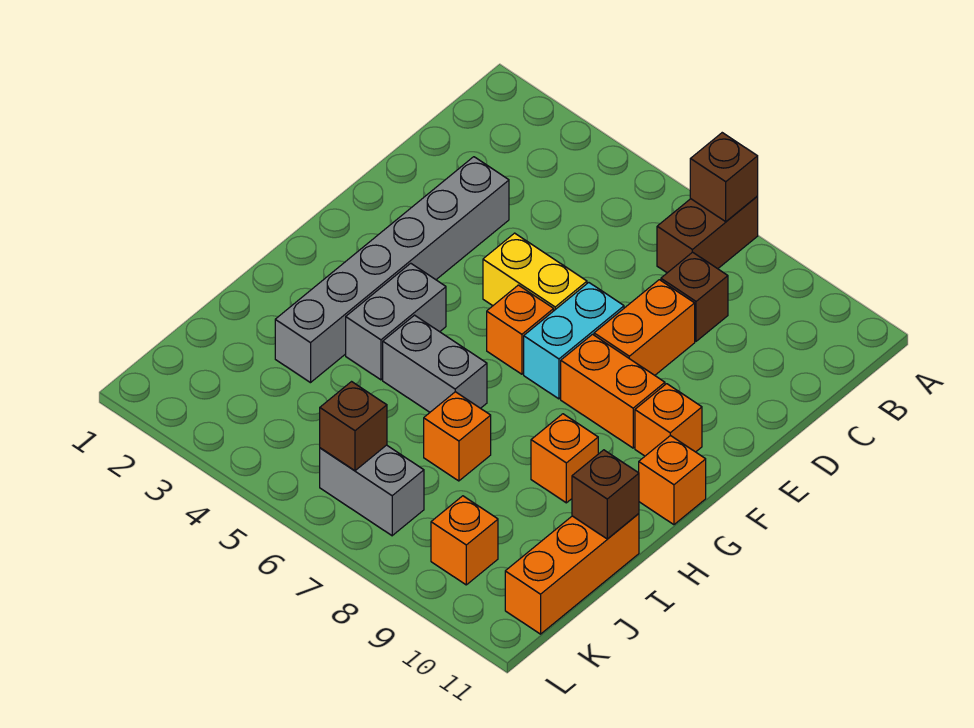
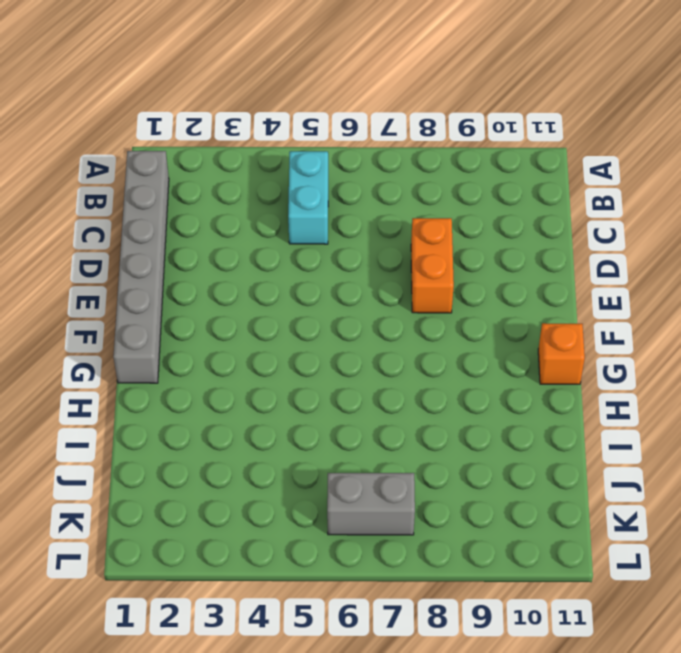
grey brick B1:G1 level 1 -> grey brick D3:I3 level 1
cyan brick B5:C5 level 1 -> cyan brick E7:F7 level 1
none -> brown brick A7:B7 level 1
none -> brown brick C8 level 1
none -> yellow brick E5:E6 level 1

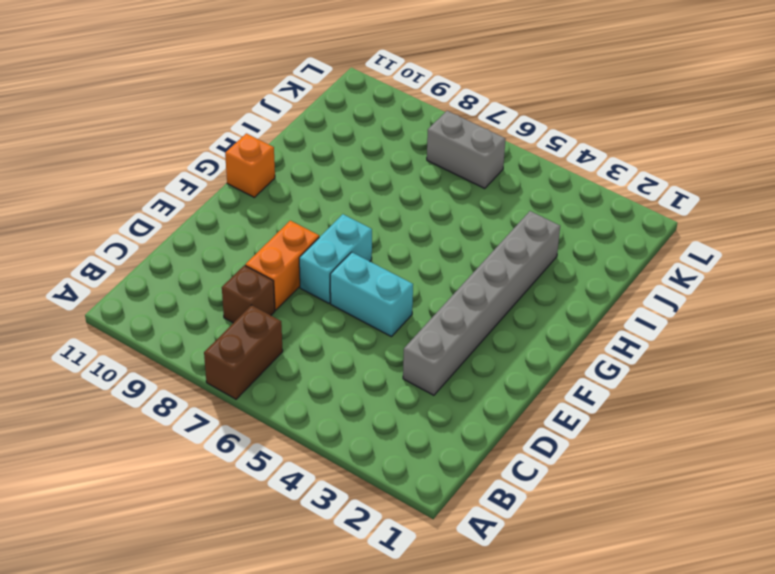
cyan brick E5:E6 level 1 -> yellow brick E5:E6 level 1
none -> orange brick F6 level 1
none -> orange brick F8:F9 level 1
none -> orange brick F10 level 1

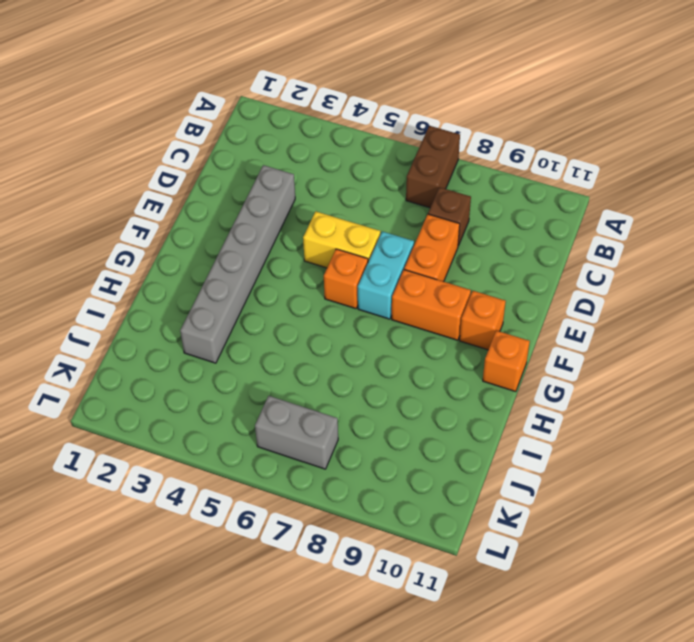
none -> grey brick G4:H4 level 1
none -> grey brick H5:H6 level 1
none -> orange brick H9 level 1

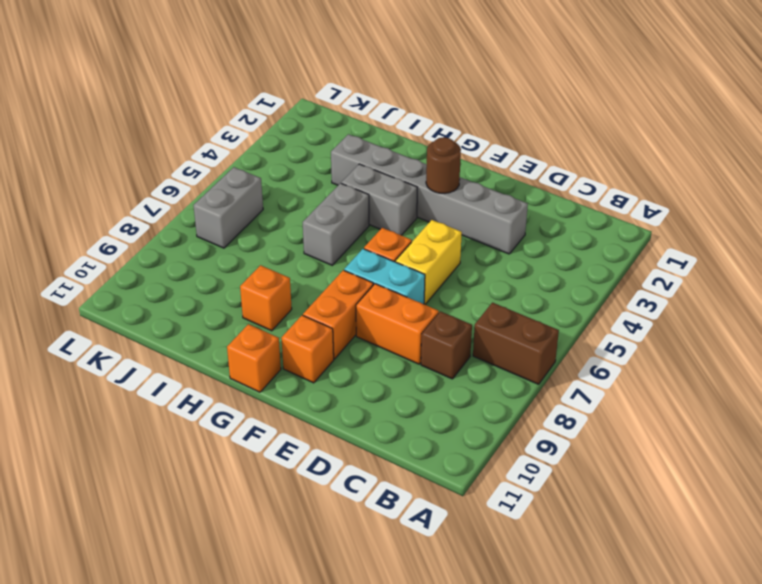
brown round brick F3 level 2 -> none
none -> orange brick I7 level 1
none -> orange brick I11:K11 level 1
none -> orange brick K9 level 1

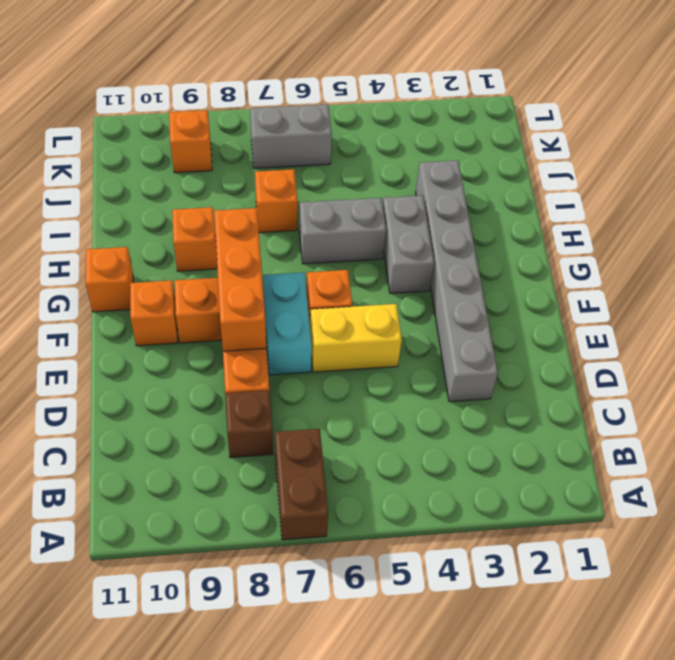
orange brick E8:G8 level 2 -> orange brick I11:K11 level 1
none -> brown brick A7 level 2
none -> brown brick I11 level 2
none -> brown brick K6 level 2

